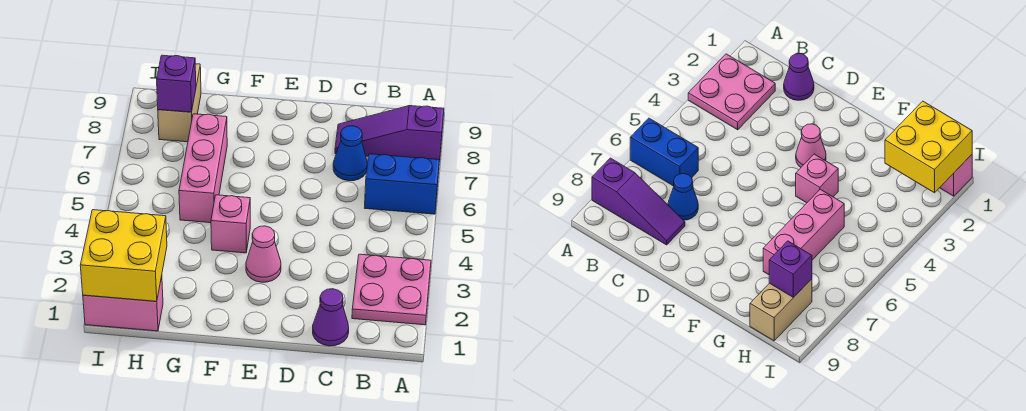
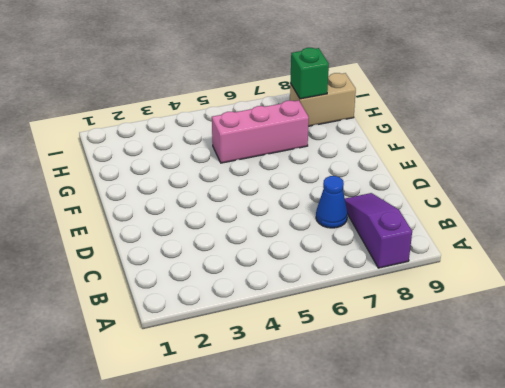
green brick H8 level 2 -> purple brick H8 level 2
none -> pink plate A2:B3 level 1
none -> blue brick A6:B6 level 1
none -> purple cone C1 level 1

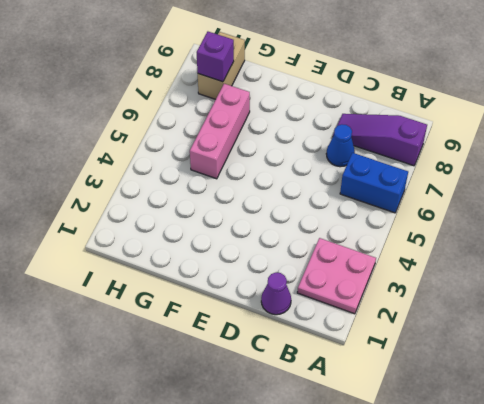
none -> pink cone E3 level 1
none -> pink brick F4 level 1
none -> pink brick H1:I1 level 1

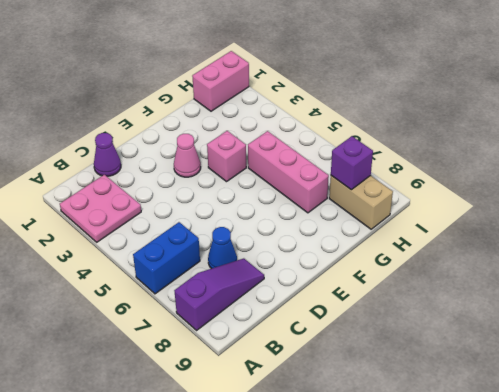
none -> yellow brick H1:I2 level 2

